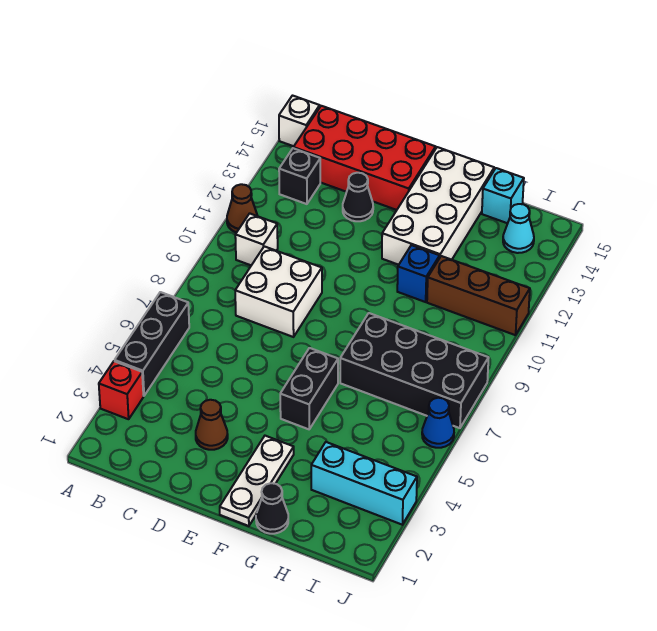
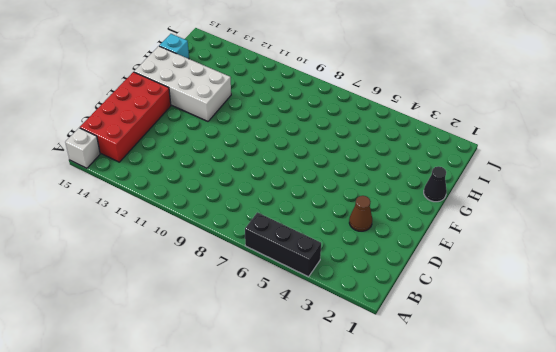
none -> red brick A3 level 1
none -> brown cone A11 level 1
none -> white brick B10 level 1

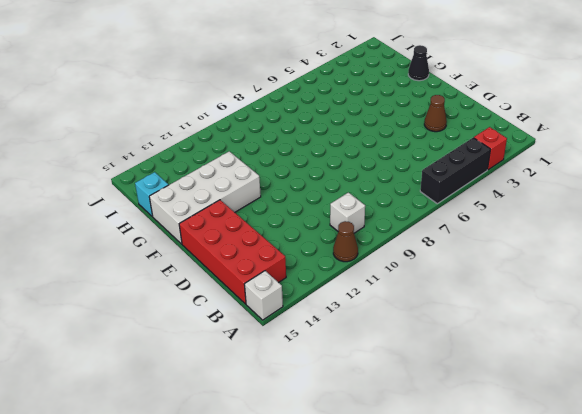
none -> black brick B13 level 1
none -> white brick C8:D9 level 1
none -> black cone D13 level 1

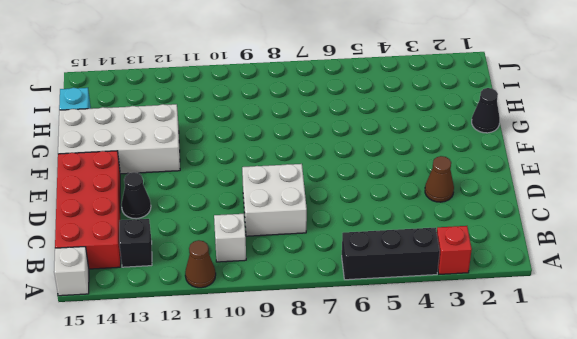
none -> white plate F1:F3 level 1
none -> black brick F5:F6 level 1
none -> black brick G7:J8 level 1

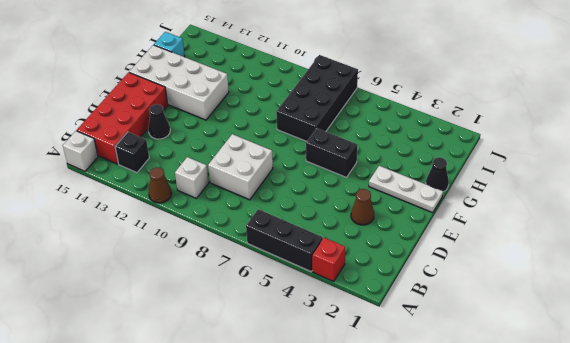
none -> blue brick G11 level 1
none -> cyan brick H3:J3 level 1
none -> brown brick H11:J11 level 1

